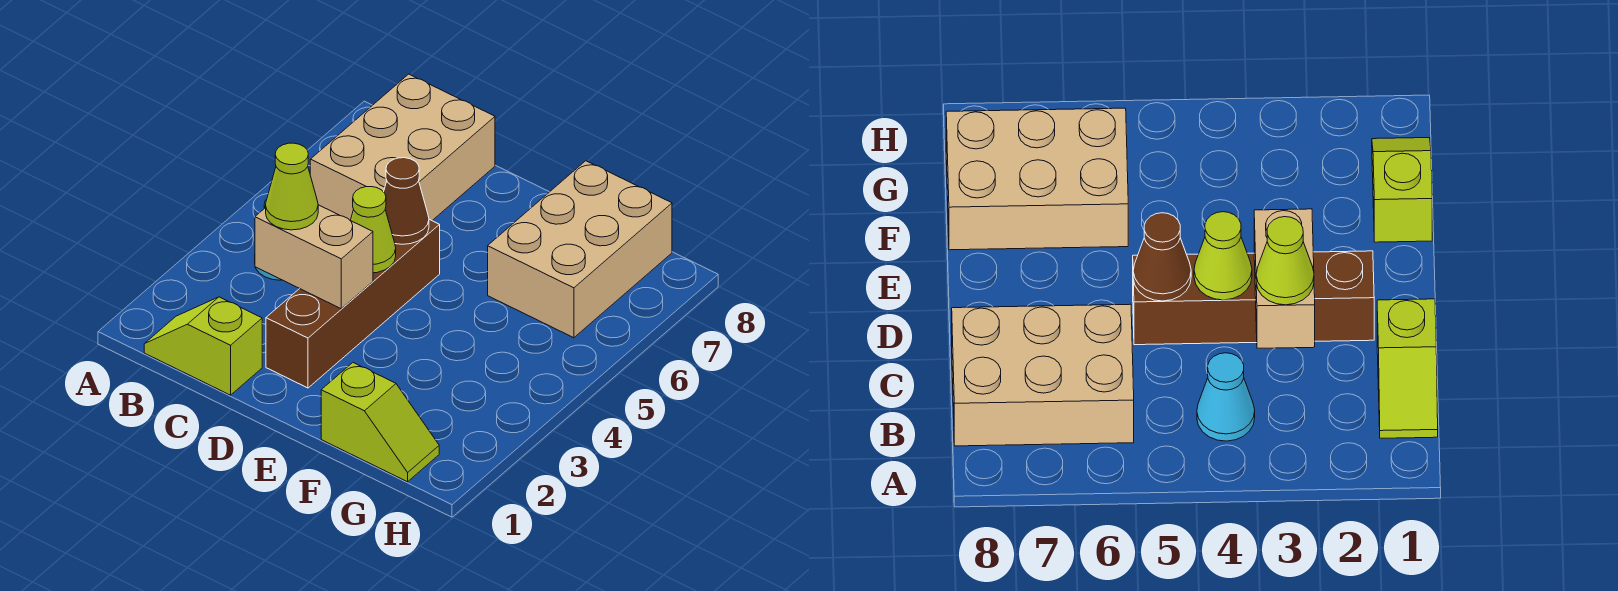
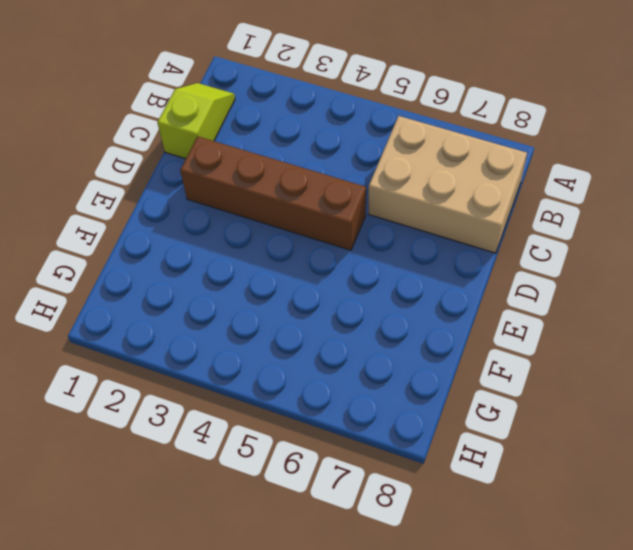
none -> cyan cone B4 level 1
none -> lime slope F1:G1 level 1 top F

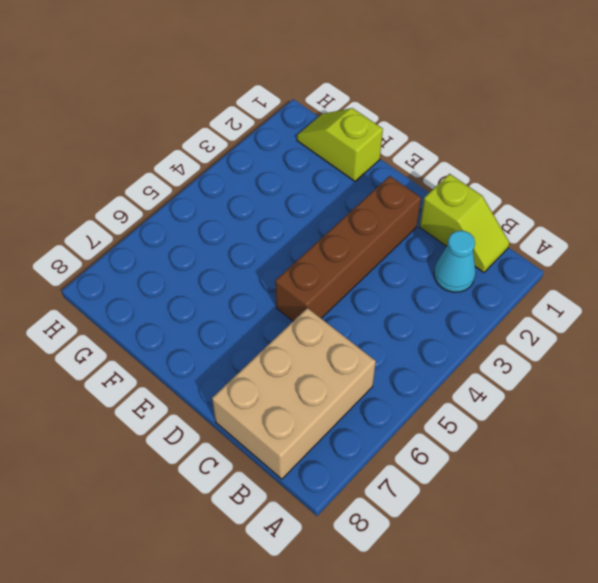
cyan cone B2 level 1 -> cyan cone B4 level 1
none -> tan brick F6:G8 level 1
none -> tan brick C3:D3 level 2

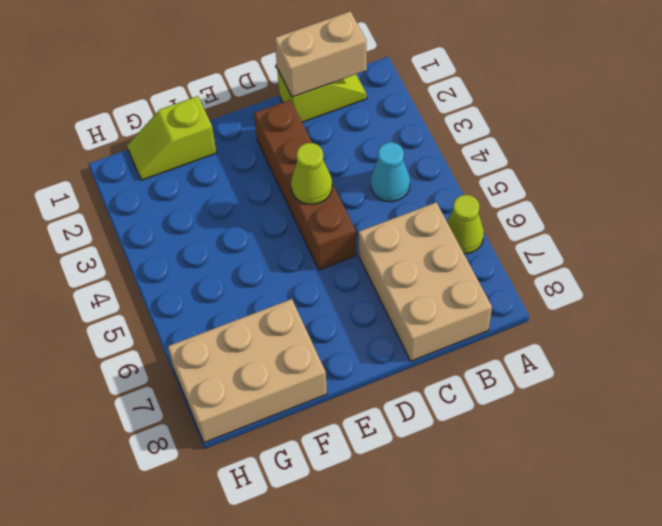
lime cone A6 level 1 -> lime cone C3 level 3
tan brick B1:C1 level 2 -> tan brick C3:D3 level 2
tan brick F7:H8 level 1 -> tan brick F6:G8 level 1
none -> brown cone D5 level 2

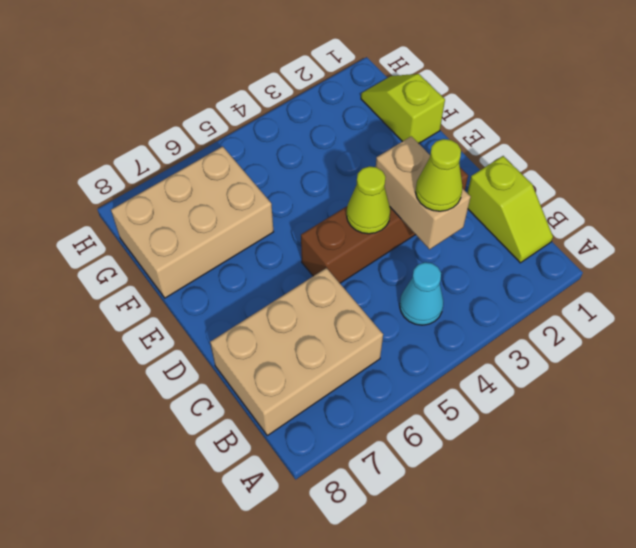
none -> brown cone D5 level 2

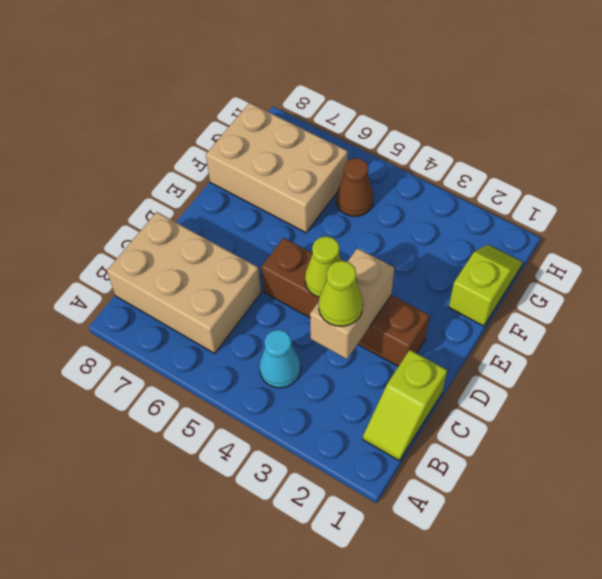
brown cone G5 level 1 -> brown cone D5 level 2

